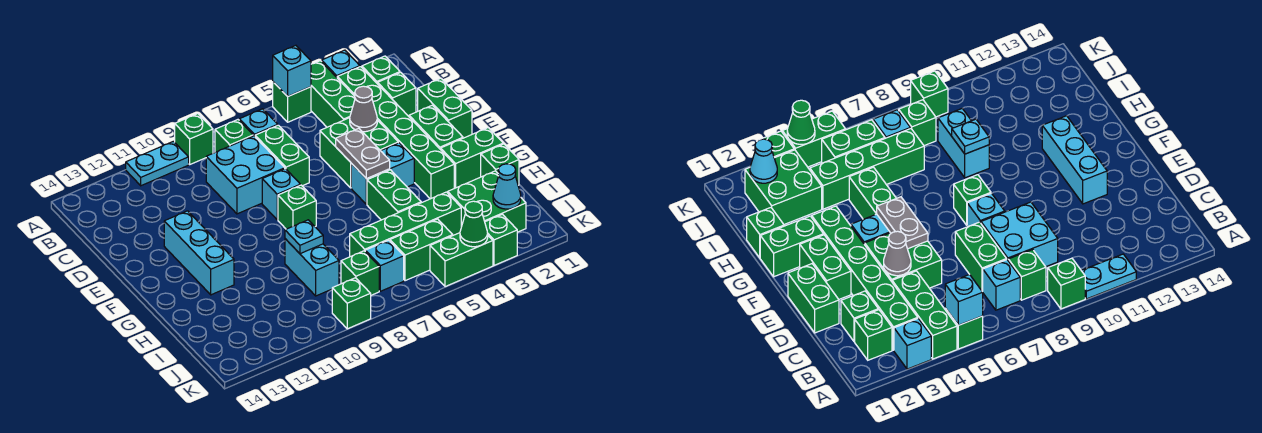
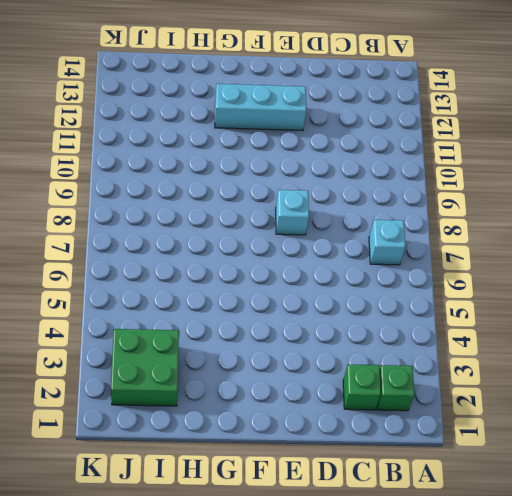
none -> cyan brick A3 level 1
none -> green brick A4:C4 level 1
none -> green brick A5 level 1
none -> green brick A9 level 1

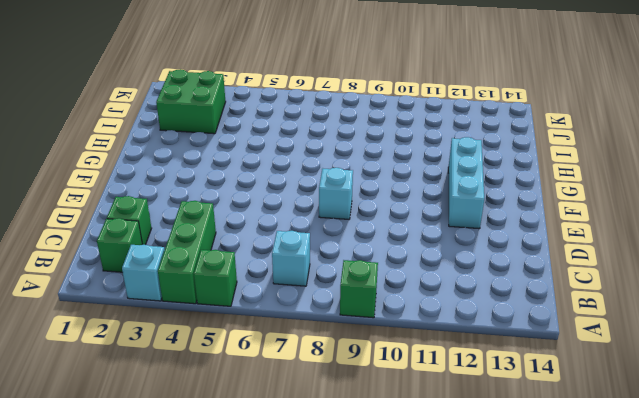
none -> cyan plate A10:A11 level 1
none -> green brick B3:G3 level 1
none -> green brick B8 level 1
none -> green brick C7:D7 level 1

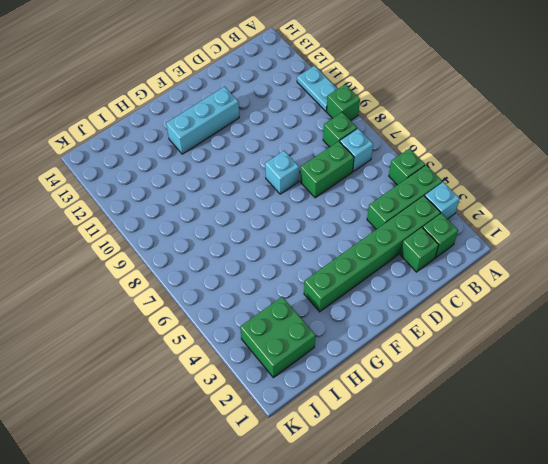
none -> cyan brick C8:D9 level 1
none -> green brick D1:E1 level 1
none -> green brick D4:E5 level 1
none -> green brick E2:F2 level 1

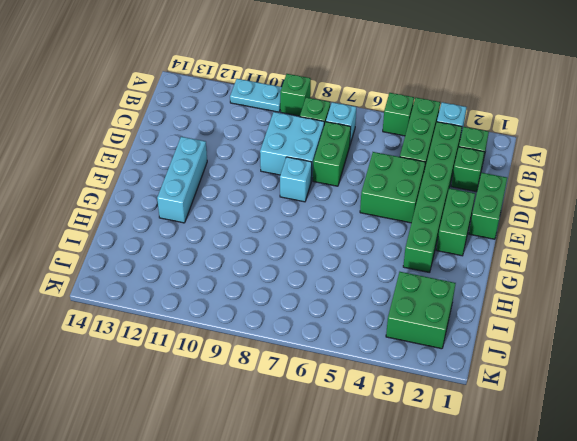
none -> cyan brick F4:F5 level 1
none -> green brick F8 level 1
none -> green brick G1:G2 level 1
none -> green brick G5:H5 level 1

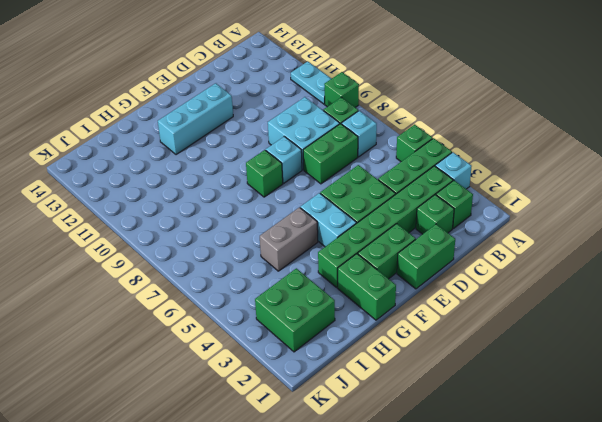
grey brick G5:H5 level 1 -> green brick G5:H5 level 1
none -> green brick H1 level 1
none -> cyan brick H9:I9 level 1
none -> green brick I4:I7 level 1
none -> green brick J5:J6 level 1

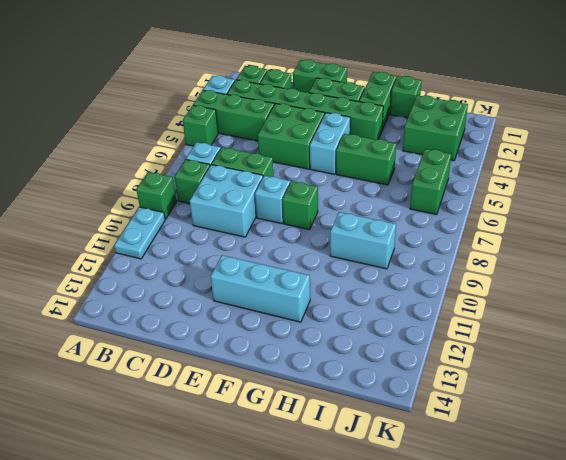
none -> green brick I4:I7 level 1
none -> cyan brick J7 level 1
none -> green brick J8 level 1
none -> green brick K3 level 1

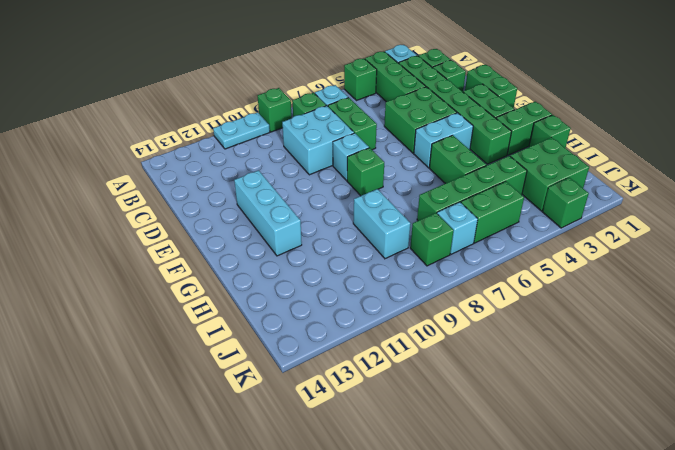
none -> green brick K4:K5 level 1
none -> green brick K9 level 1
none -> cyan brick A5 level 2
none -> grey cone D4 level 2

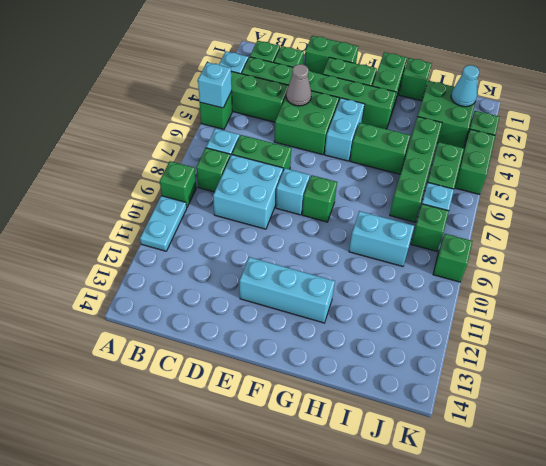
none -> grey plate E5:F5 level 2
none -> cyan plate H9 level 2
none -> green cone K4 level 2

